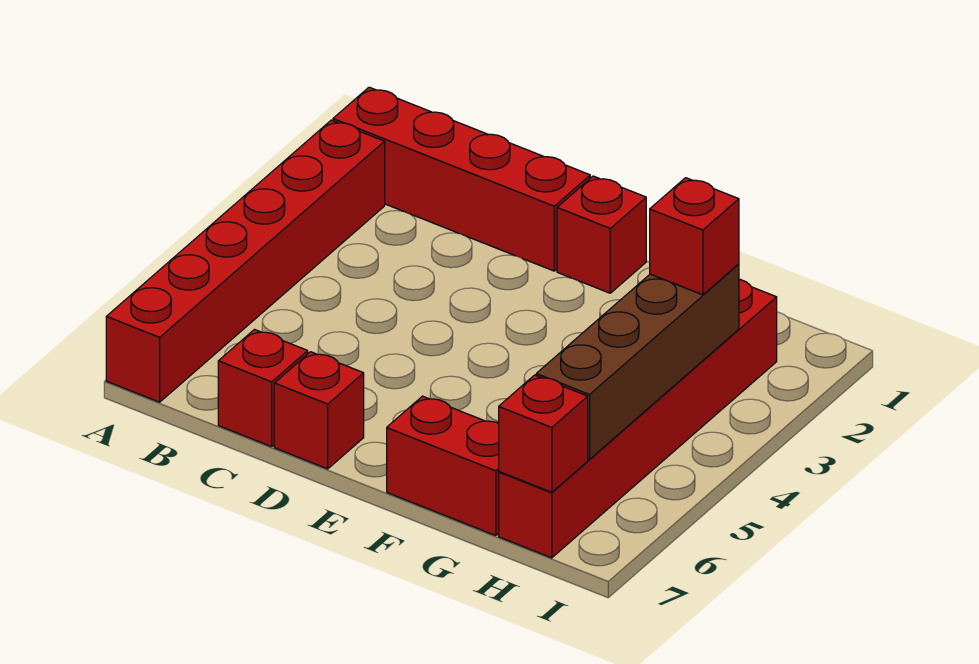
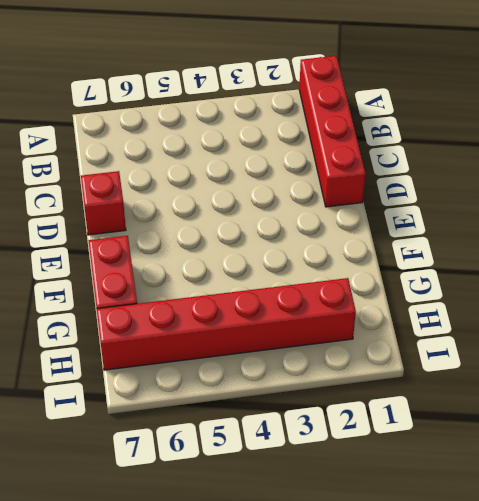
none -> red brick A2:A7 level 1
none -> red brick C7 level 1

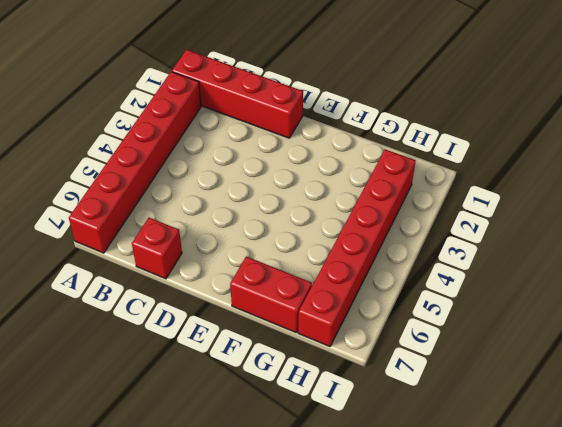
none -> red brick D7 level 1
none -> red brick E1 level 1

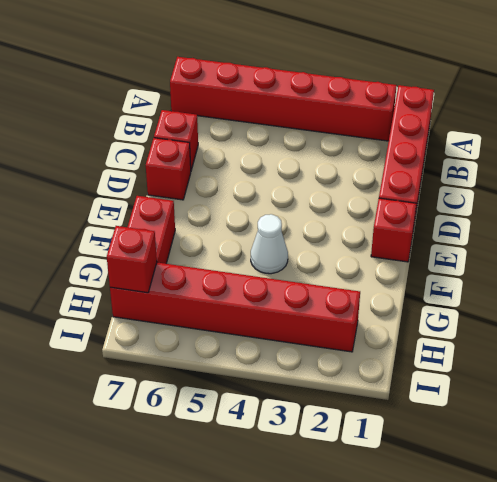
white cone F4 level 1 -> none
none -> brown brick H3:H6 level 2
none -> red brick H3 level 3

